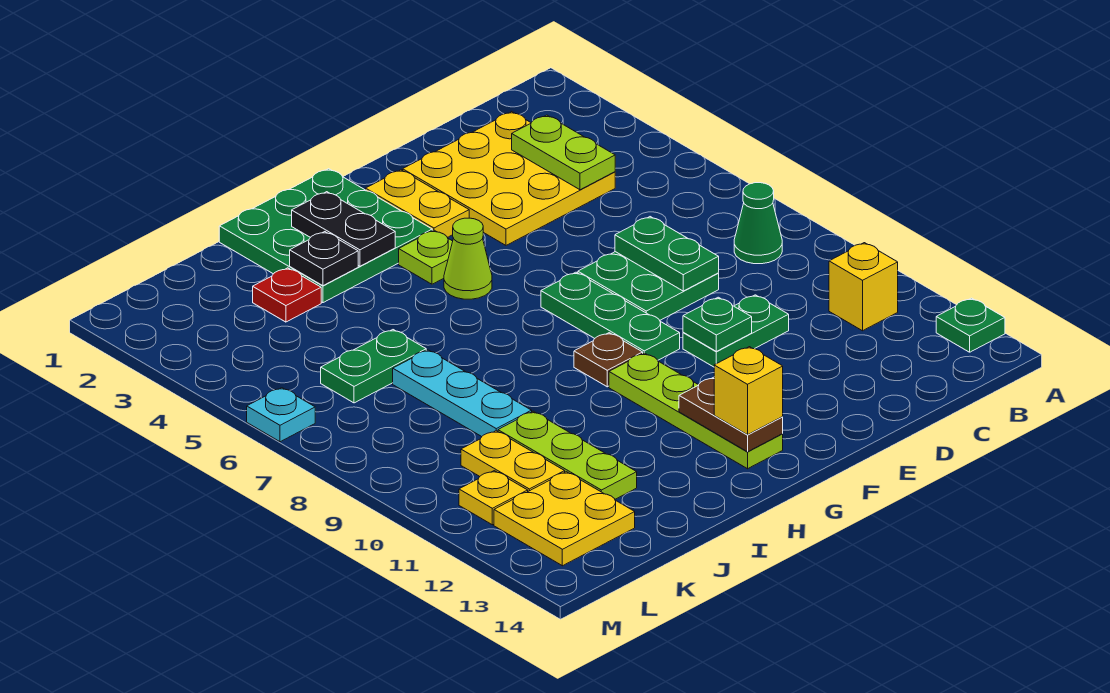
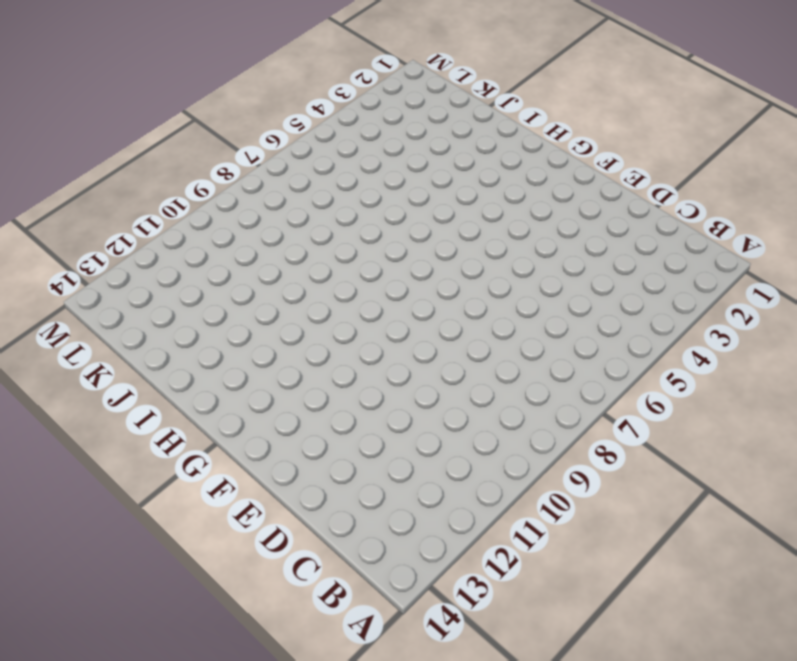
none -> green plate A13 level 1
none -> green cone B8 level 1
none -> yellow brick B11 level 1

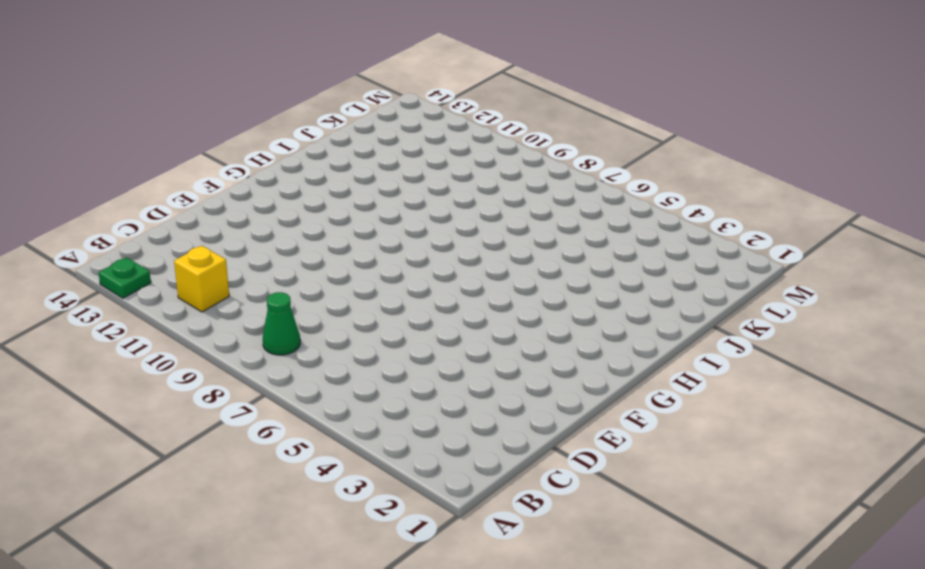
none -> yellow plate C2:E4 level 1
none -> green plate D7:E8 level 1
none -> green plate D10:E10 level 1

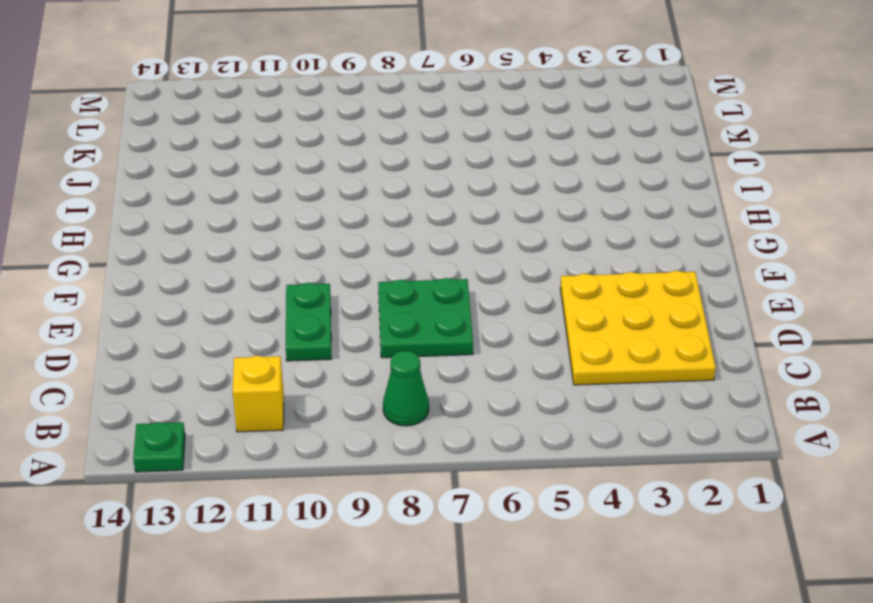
none -> yellow plate F2:F3 level 1
none -> green plate F7:F9 level 1
none -> green plate G1:I3 level 1

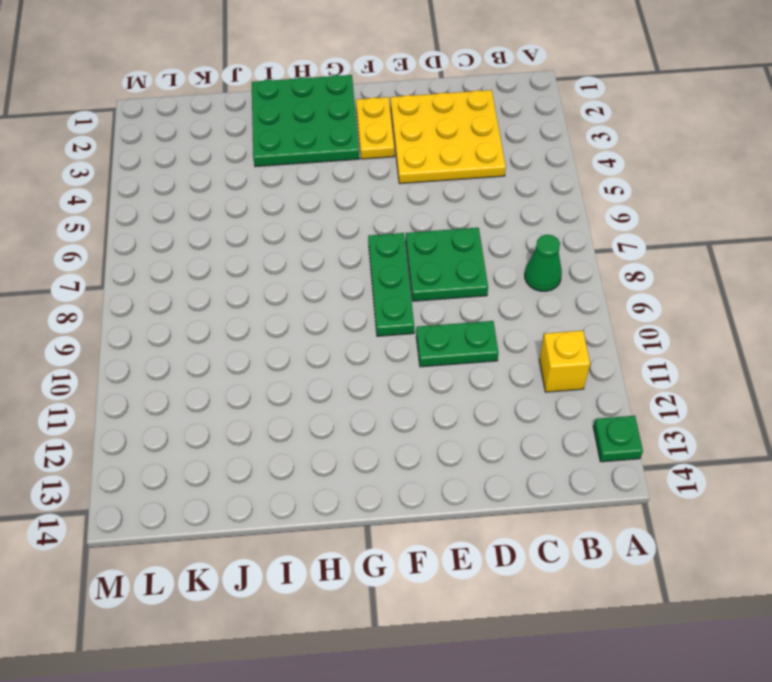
none -> lime plate G4 level 1
none -> lime cone G5 level 1
none -> brown plate G9 level 1

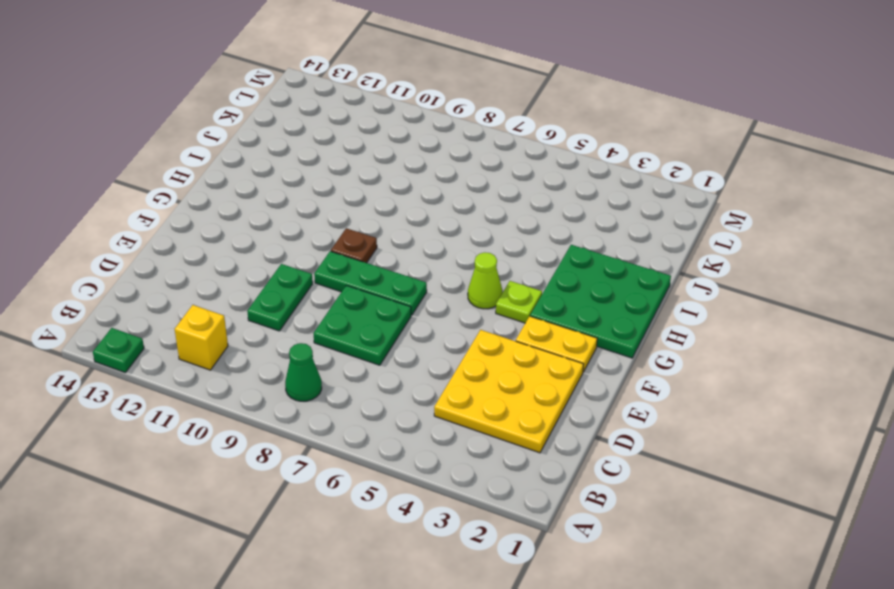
none -> lime plate G10:G13 level 1
none -> red plate J3 level 1
none -> green plate J6:K6 level 1

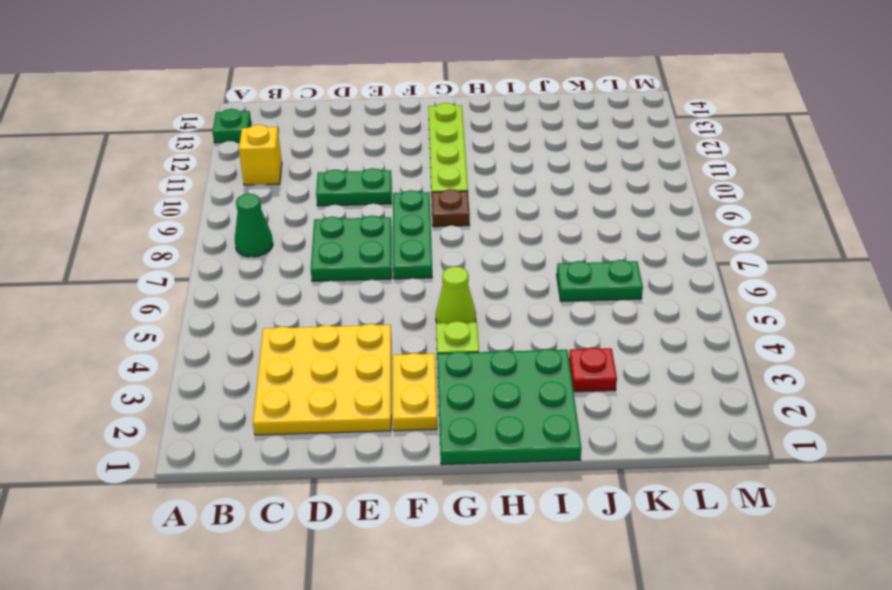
none -> cyan plate J7:J9 level 1
none -> lime plate J10:J12 level 1
none -> yellow plate K10:K11 level 1

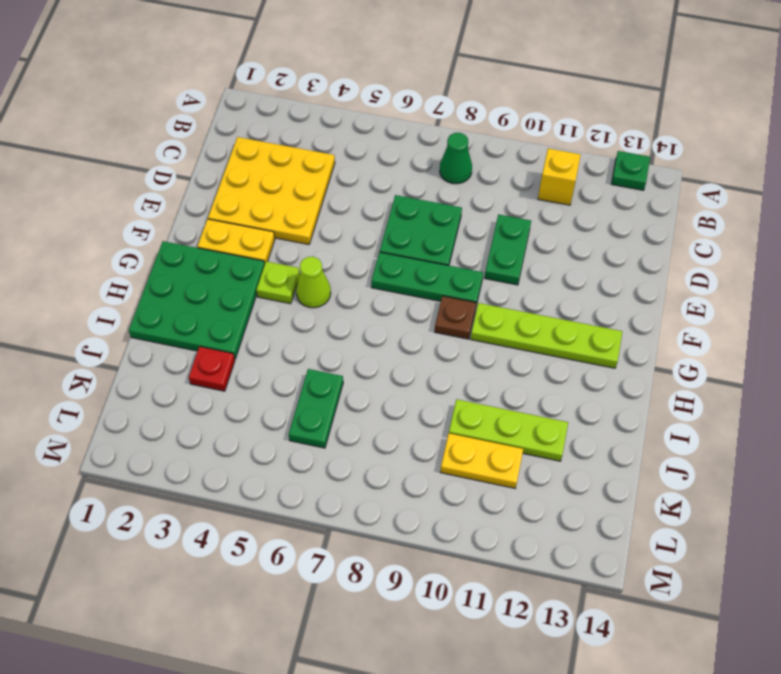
none -> cyan plate J7:J9 level 1
none -> yellow plate K12:L13 level 1
none -> yellow plate L11 level 1

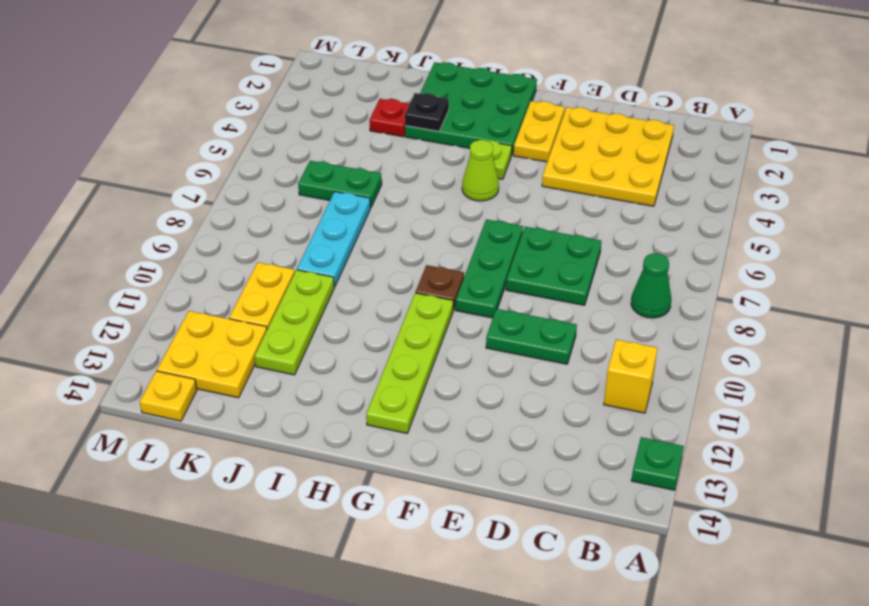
yellow plate L14 level 1 -> yellow plate L11 level 1
none -> cyan plate M6 level 1
none -> lime plate C3:C4 level 2
none -> green plate D7:D8 level 2

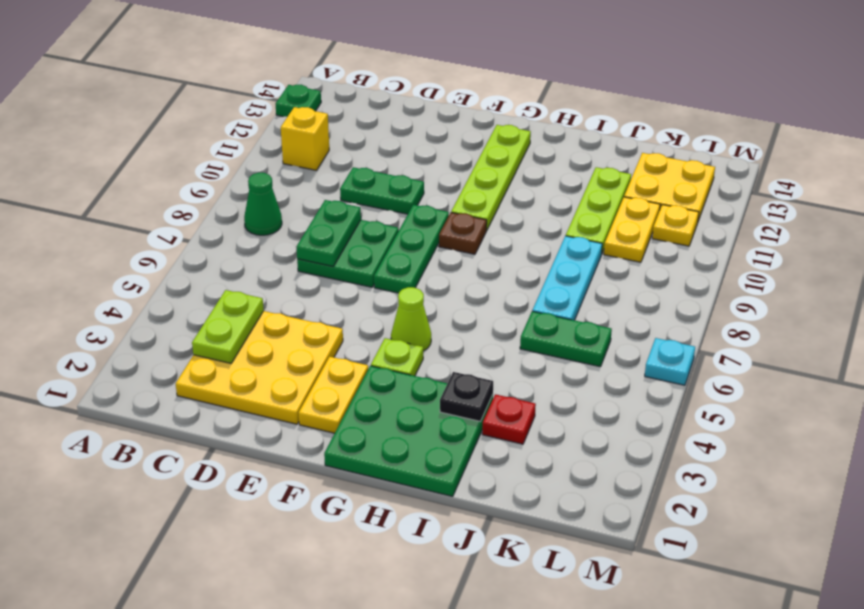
none -> green plate E10 level 2
none -> brown plate G12:G13 level 2
none -> black plate H2:H3 level 2

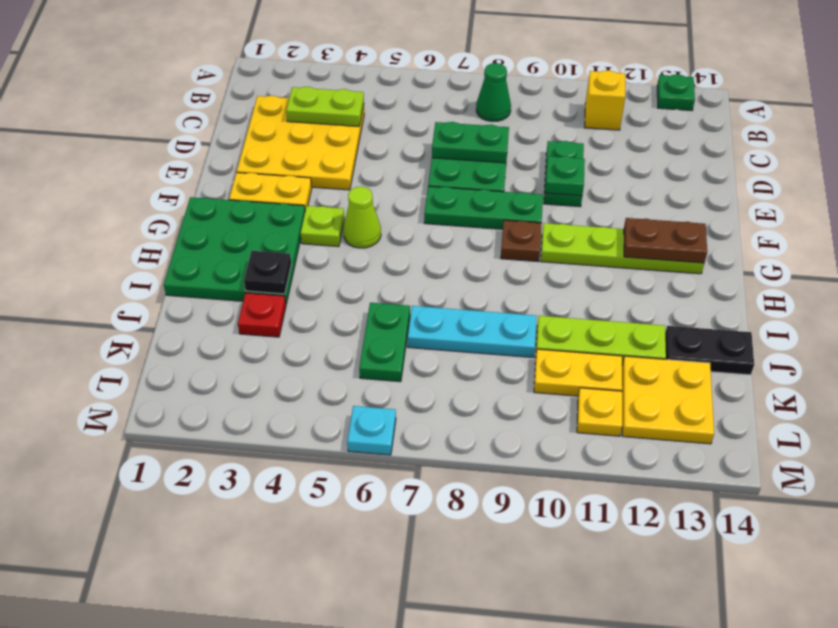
black plate J13:J14 level 1 -> black plate H2:H3 level 2
none -> yellow brick G13 level 3

